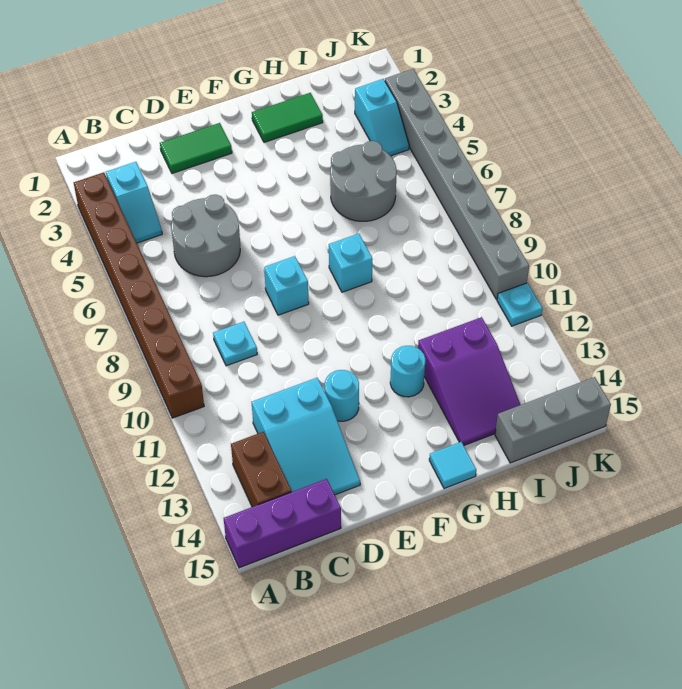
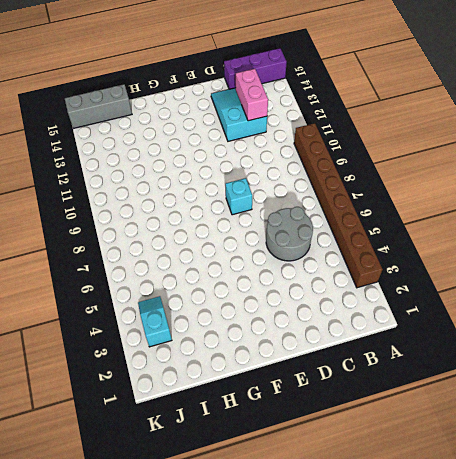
pink brick C12:C13 level 2 -> none
none -> cyan slope B3:B4 level 1 top 3
none -> brown brick B13:B14 level 1
none -> cyan plate C9 level 1

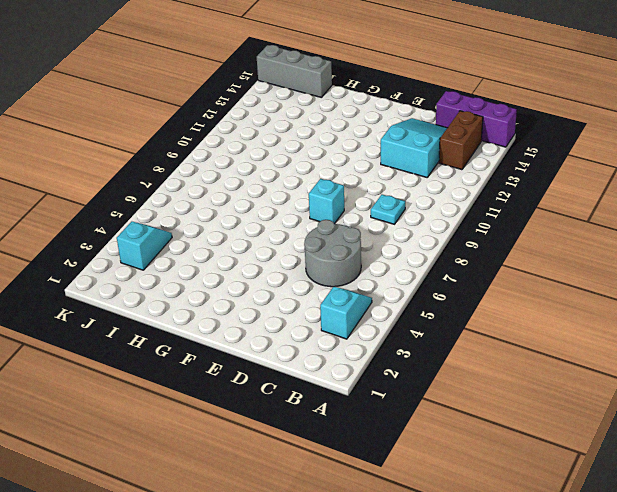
none -> brown brick A3:A10 level 1
none -> green tile D2:E2 level 1
none -> cyan round brick E12 level 1

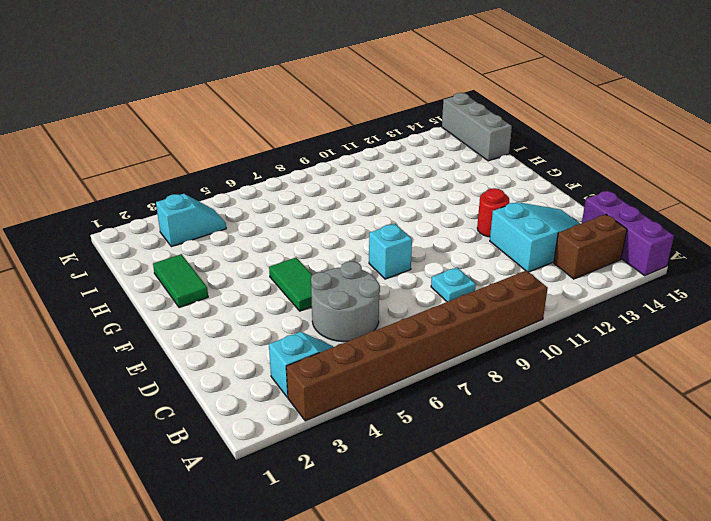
green tile E5:F5 level 1 -> green tile D2:E2 level 1
red round brick E12 level 1 -> cyan round brick E12 level 1
none -> cyan brick G8 level 1
none -> cyan round brick G12 level 1
none -> cyan tile G15 level 1

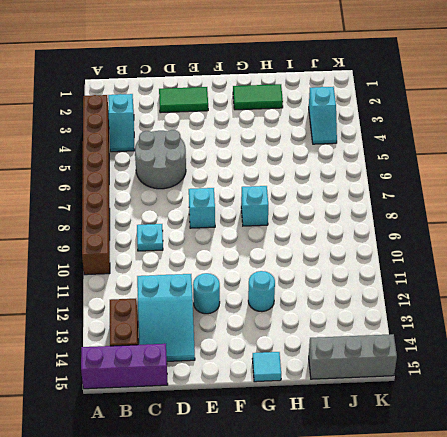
none -> grey round brick H5:I6 level 1
none -> purple slope H12:I14 level 1 top 12
none -> grey brick K3:K10 level 1

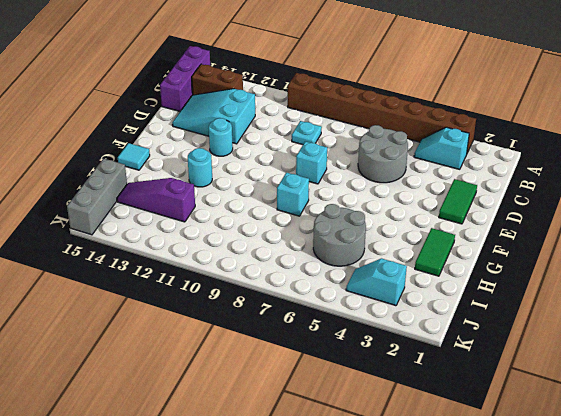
purple slope I12:I14 level 1 top 12 -> purple slope H12:I14 level 1 top 12
none -> grey brick K3:K10 level 1
none -> cyan plate K11 level 1

